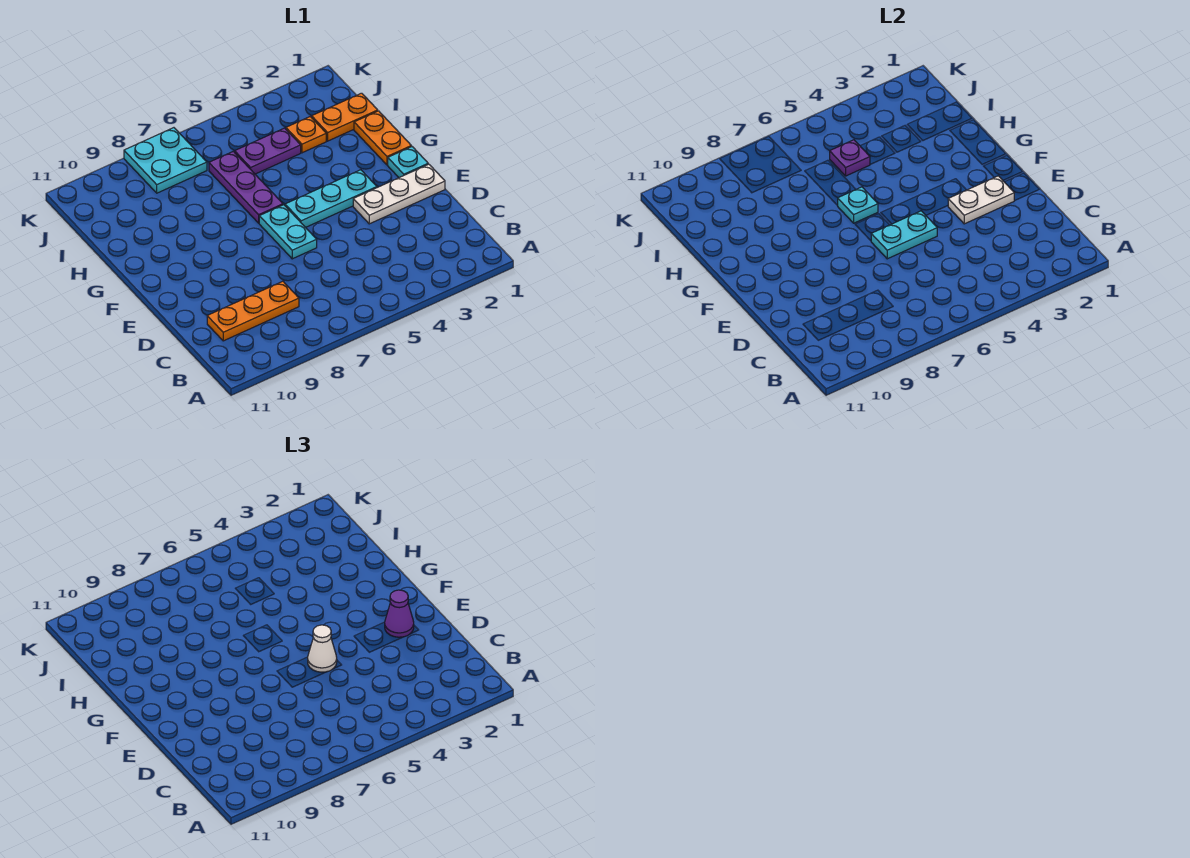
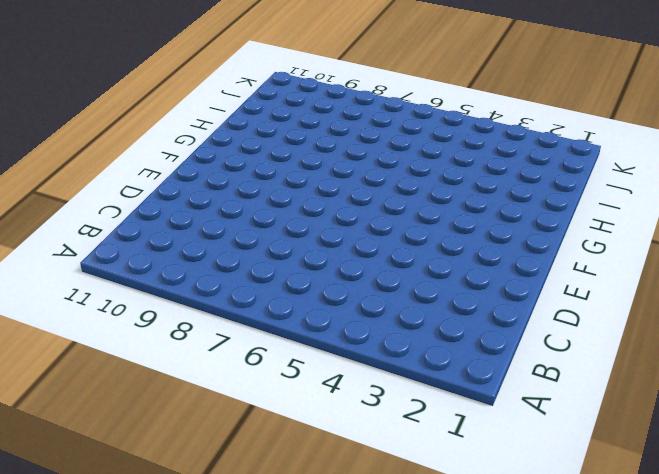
none -> orange plate C8:C10 level 1
none -> white plate E1:E3 level 1
none -> cyan plate E6:F6 level 1

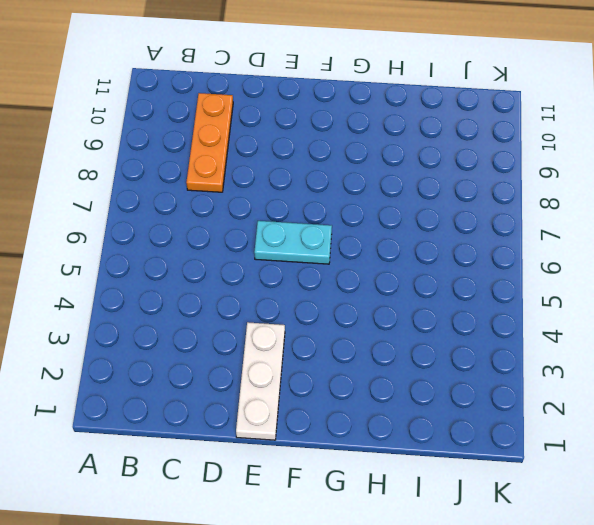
none -> cyan plate F1 level 1
none -> cyan plate F3:F5 level 1
none -> orange plate G1:H1 level 1

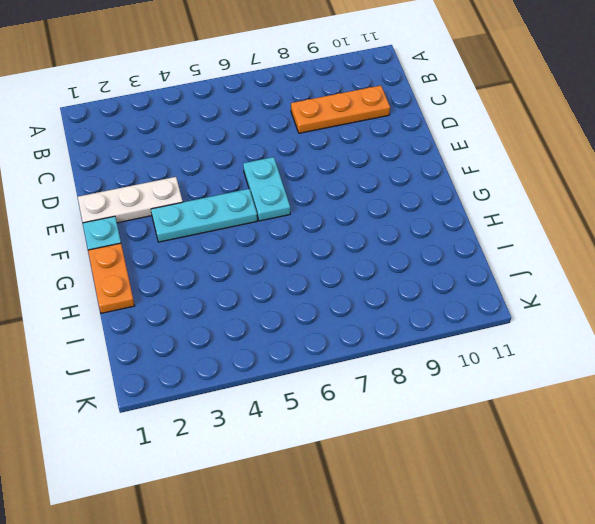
none -> purple plate G6:I6 level 1
none -> orange plate I1:I2 level 1
none -> orange plate I3 level 1

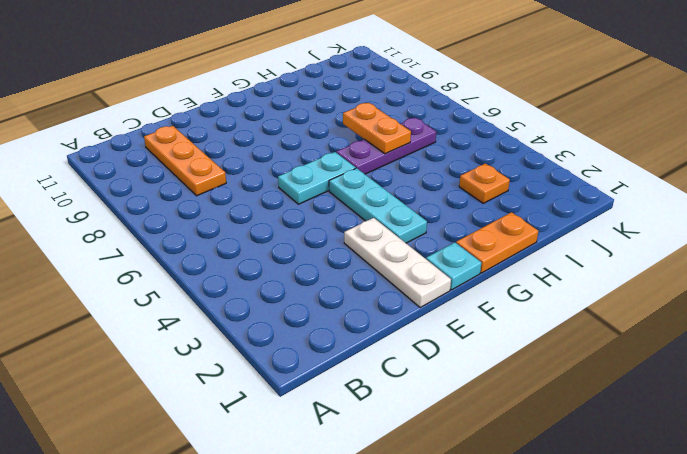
orange plate H6:H7 level 2 -> orange plate I1:I2 level 1
none -> purple plate I4:I5 level 1
none -> cyan plate J7:K8 level 1
none -> white plate E2:E3 level 2

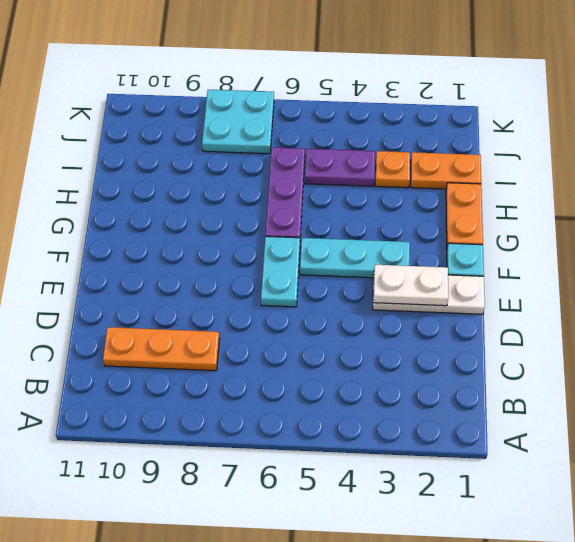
none -> cyan plate E5:E6 level 2
none -> cyan plate G6 level 2
none -> purple plate I5 level 2

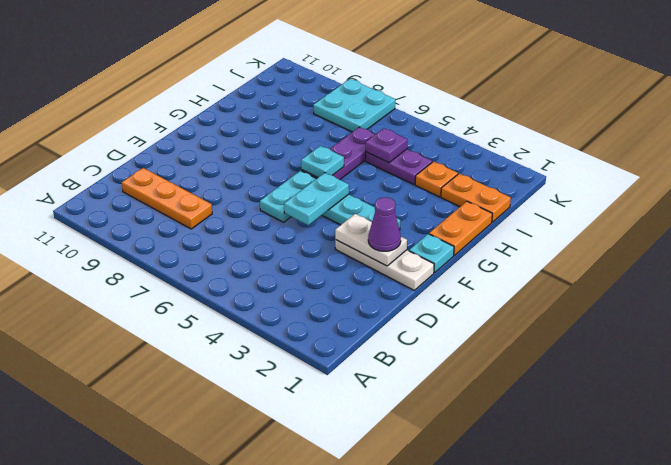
cyan plate E5:F5 level 2 -> cyan plate E5:E6 level 2
none -> white cone E5 level 3

